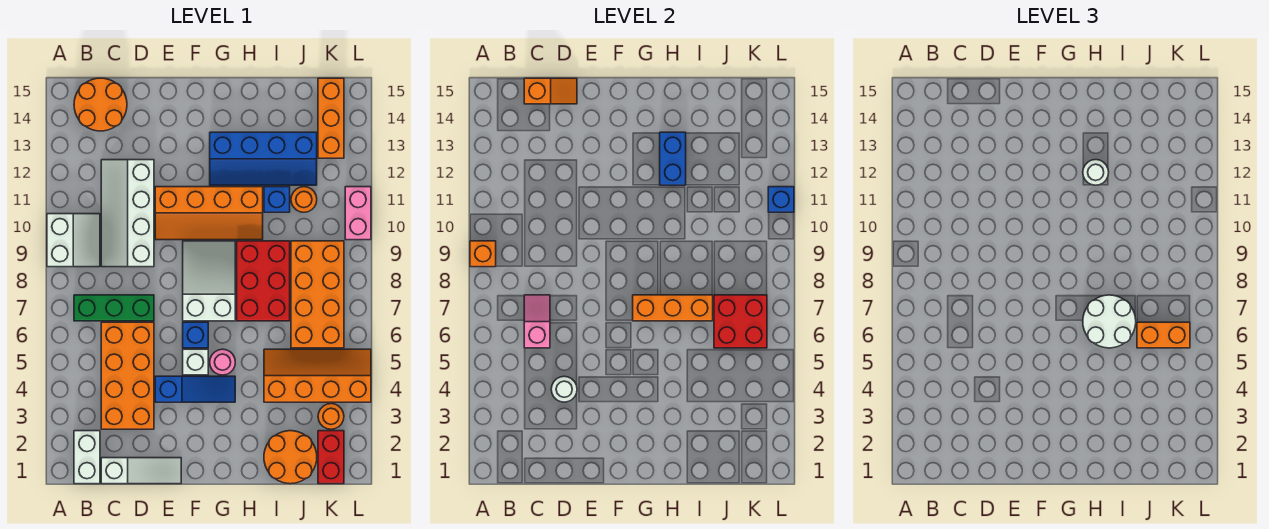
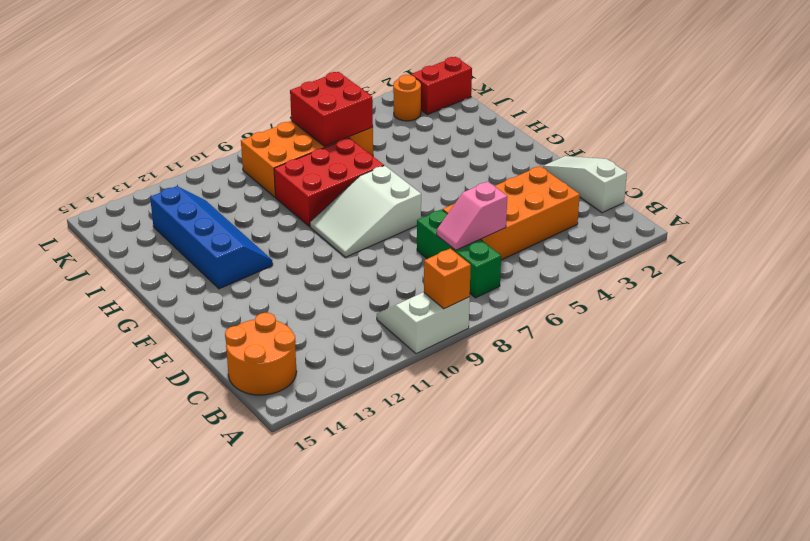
none -> white brick B1:B2 level 1
none -> white slope C9:D12 level 1 top D
none -> blue slope E4:G4 level 1 top E
none -> orange slope E10:H11 level 1 top 11

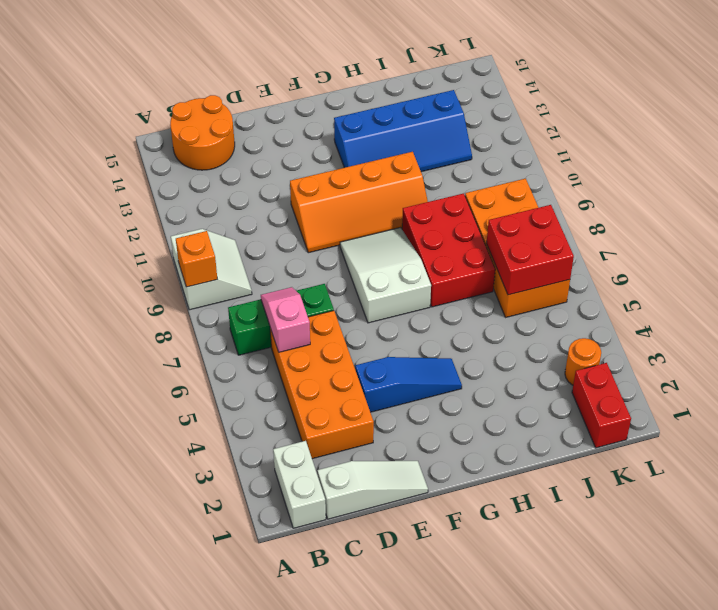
none -> white slope C9:D12 level 1 top D
none -> white brick F5 level 1
none -> blue brick F6 level 1
none -> pink round brick G5 level 1

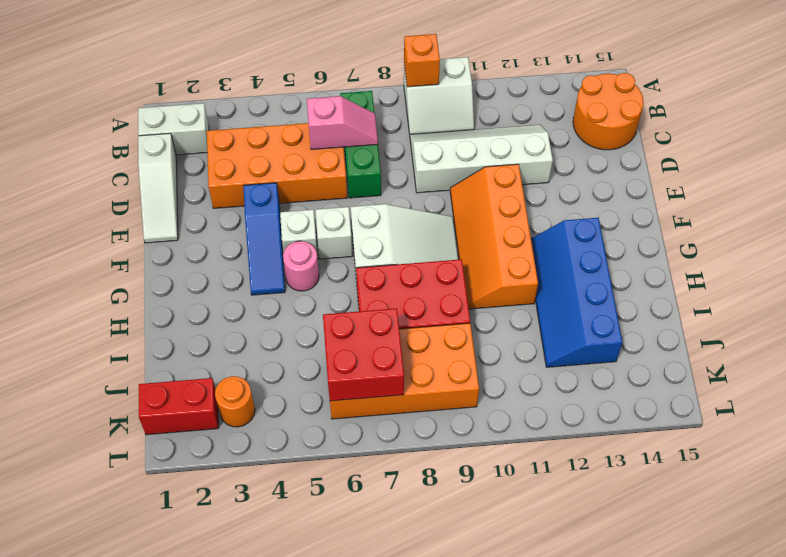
white brick F6 level 1 -> blue brick F6 level 1
none -> orange round brick I1:J2 level 1
none -> orange slope I4:L5 level 1 top 4
none -> blue brick I11 level 1
none -> orange round brick J11 level 1

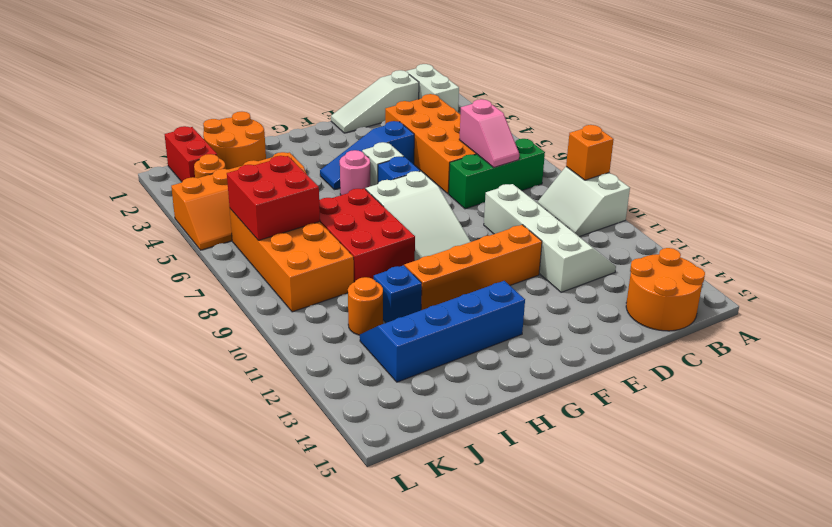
none -> orange brick K13:K15 level 1
none -> pink brick L10:L11 level 1
none -> orange slope C15:D15 level 2 top C
none -> white round brick D4 level 2

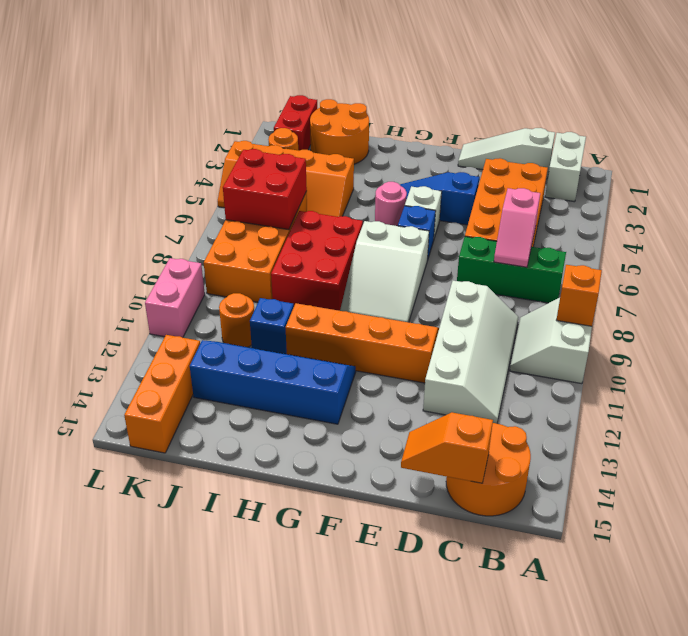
none -> white round brick D4 level 2
none -> orange brick G7:I7 level 2
none -> blue brick H12:H13 level 2
none -> blue brick L11 level 2

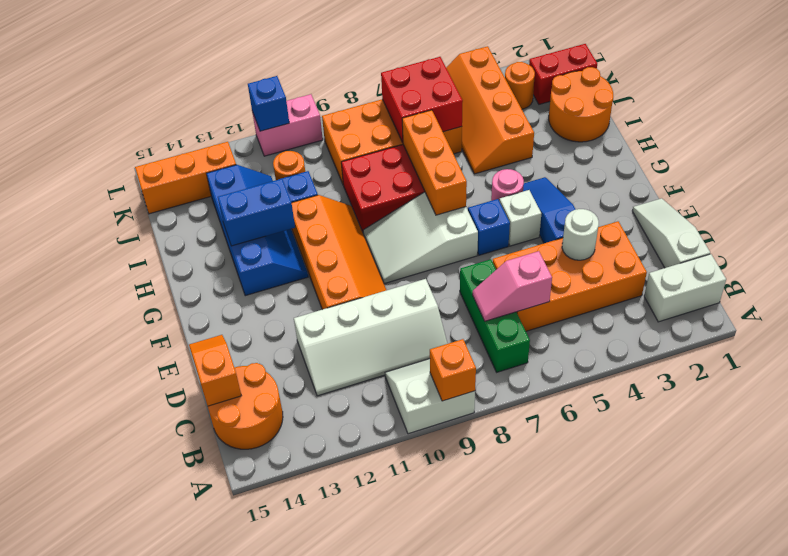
none -> white round brick H6:I7 level 3
none -> white round brick H12 level 3
none -> orange brick J6:K6 level 3

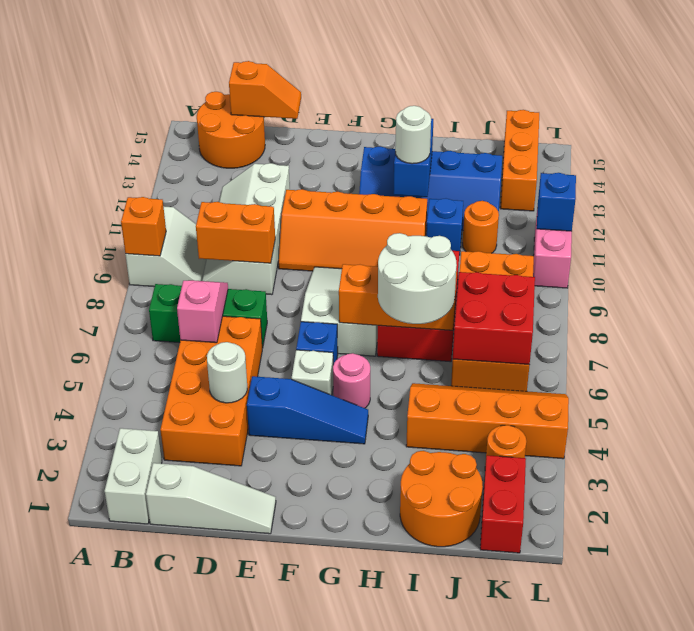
orange brick C9:D9 level 2 -> orange brick J6:K6 level 3

